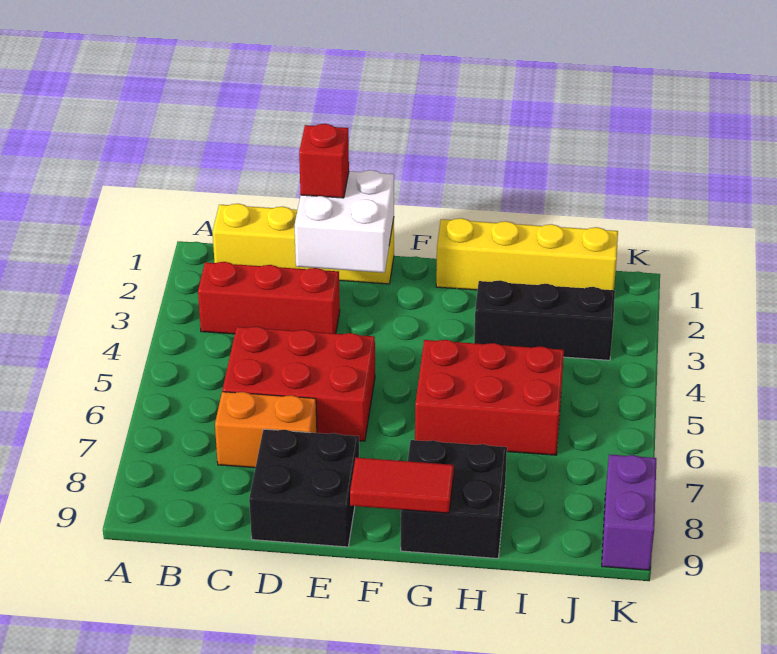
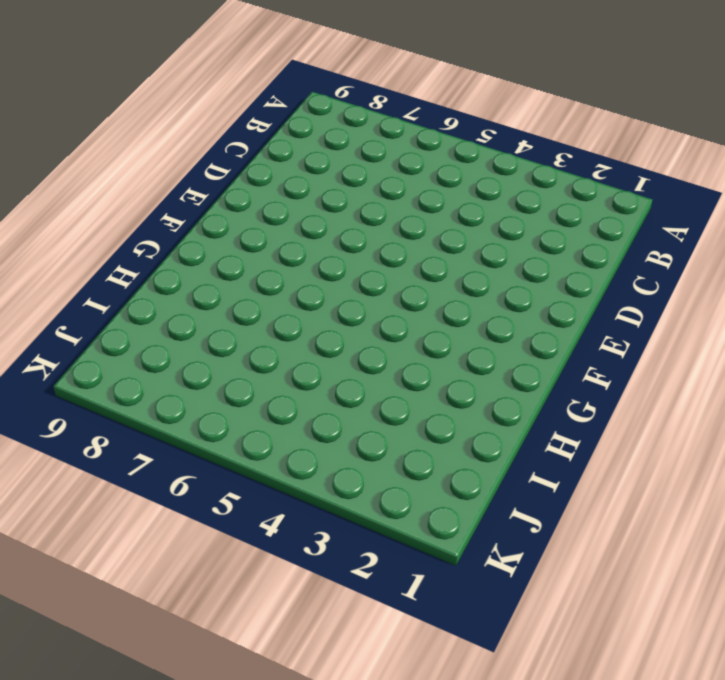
none -> yellow brick B1:E1 level 1
none -> red brick B3:D3 level 1
none -> red brick C5:E6 level 1

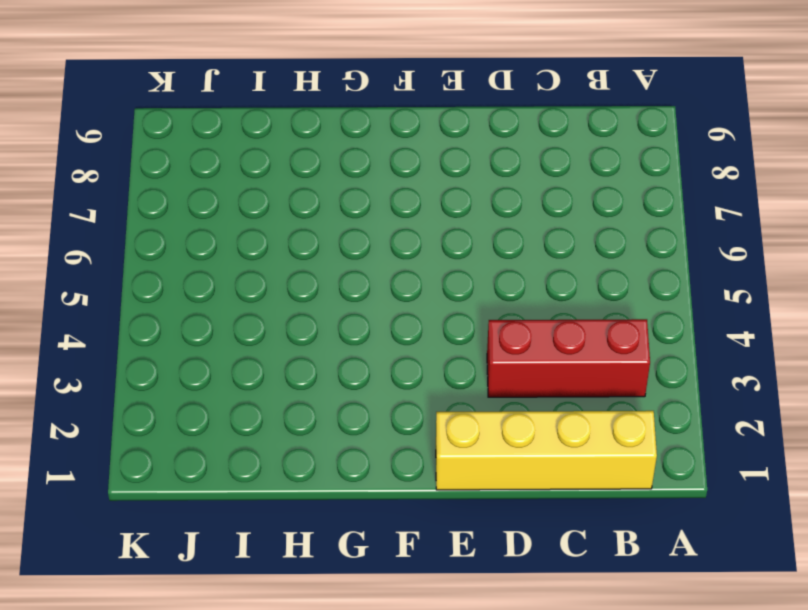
none -> red brick C5:E6 level 1
none -> orange brick C7:D7 level 1
none -> black brick D8:E9 level 1

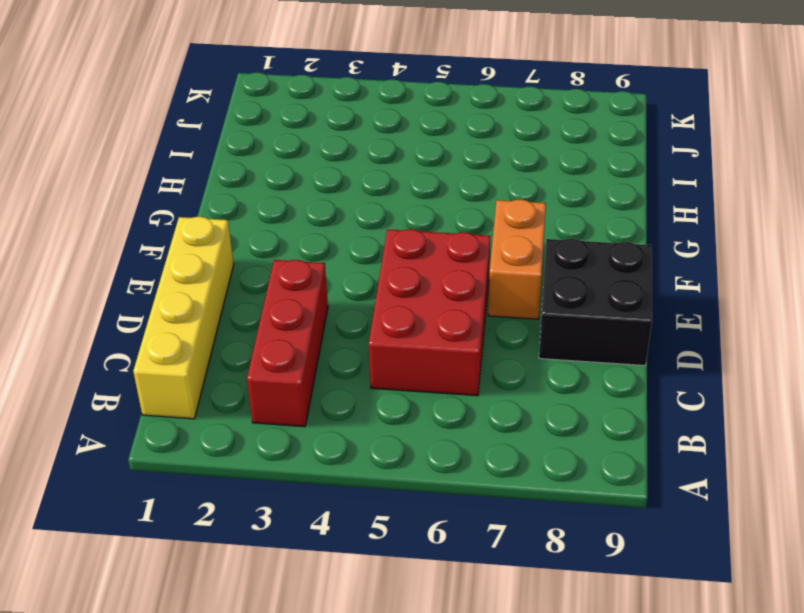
orange brick E7:F7 level 1 -> orange brick C7:D7 level 1
none -> yellow brick G1:J1 level 1
none -> red brick G5:I6 level 1
none -> black brick G8:H9 level 1

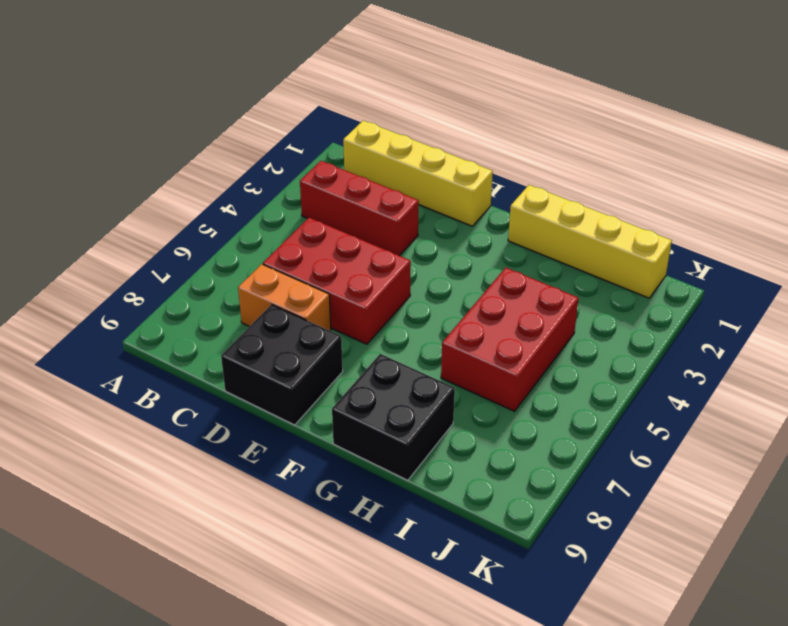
red brick H4:I6 level 1 -> red brick G5:I6 level 1
none -> black brick H3:J3 level 1
none -> purple brick K8:K9 level 1
none -> white brick D1:E2 level 2

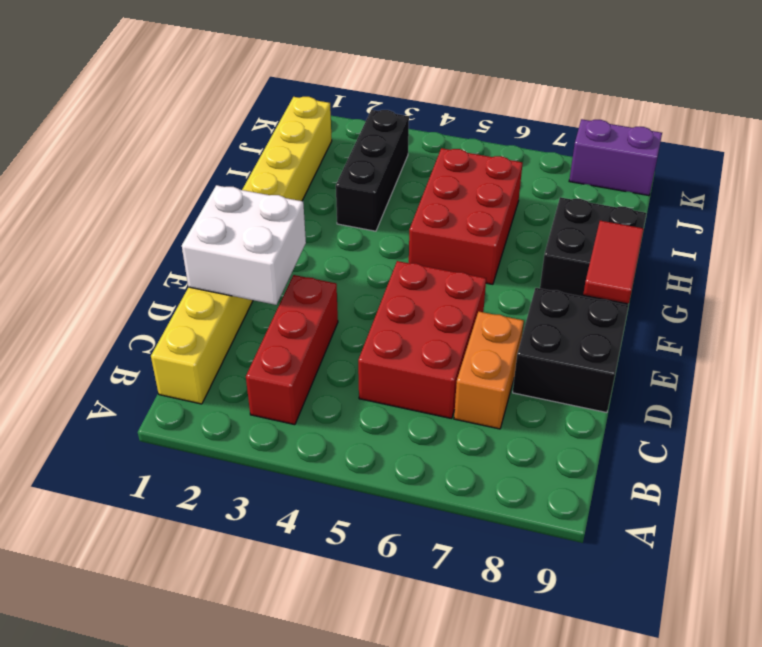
none -> red brick D1 level 3

